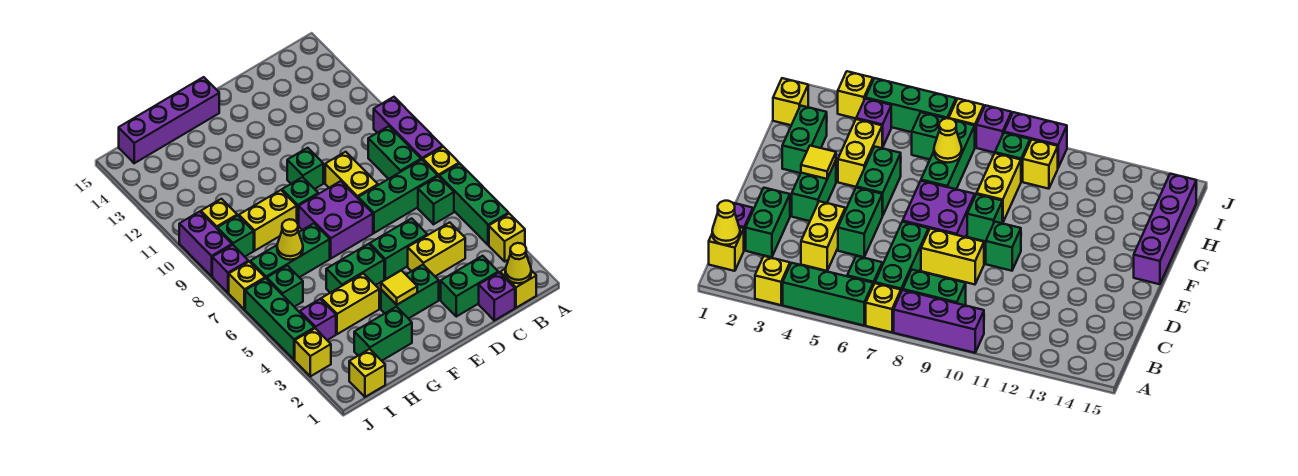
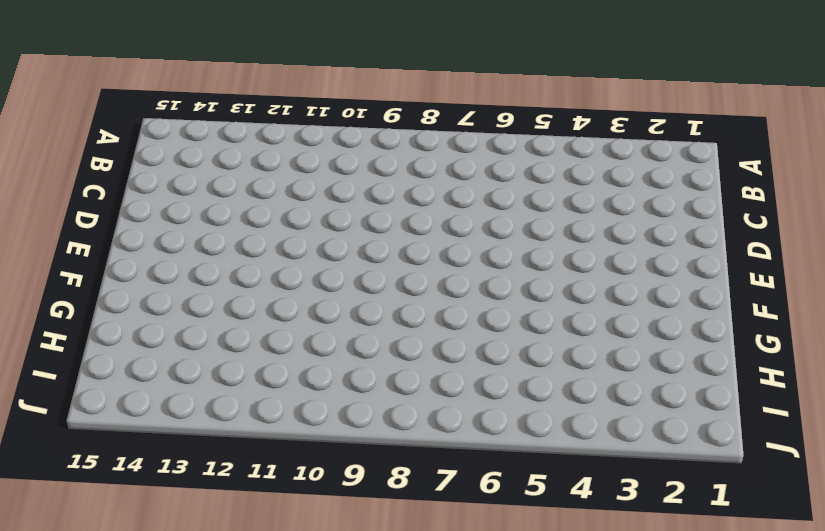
none -> yellow brick A3 level 1
none -> green brick A4:A6 level 1
none -> yellow brick A7 level 1
none -> purple brick A8:A10 level 1

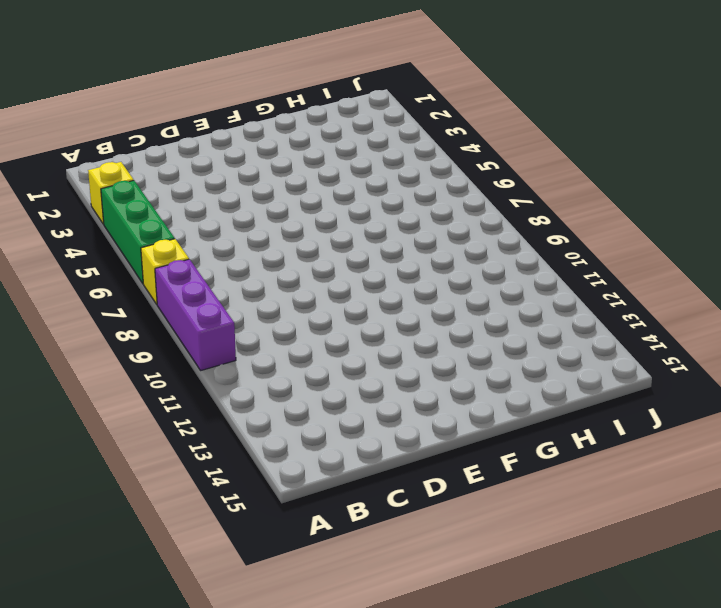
none -> yellow brick B1 level 1
none -> green brick B6 level 1
none -> green brick B7:D7 level 1
none -> green brick B8:B9 level 1

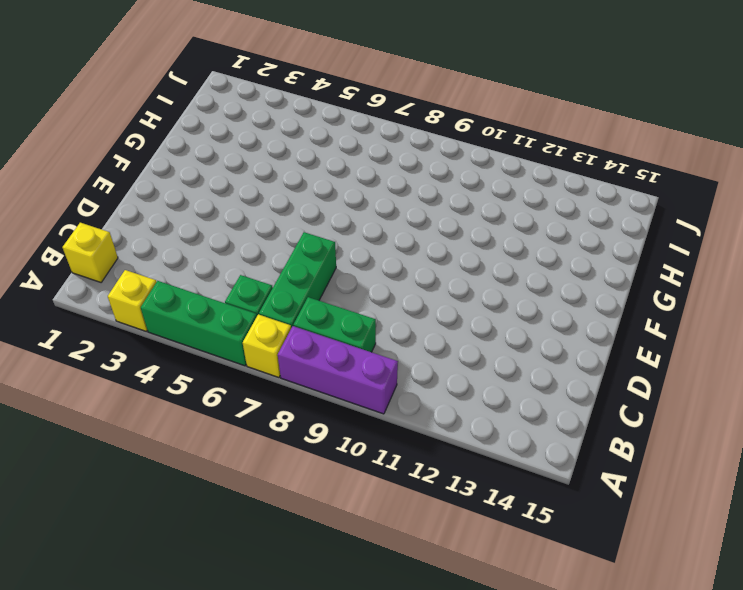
none -> purple brick C1 level 1
none -> green brick C2:D2 level 1
none -> yellow brick C4:D4 level 1
none -> green brick D5:E5 level 1

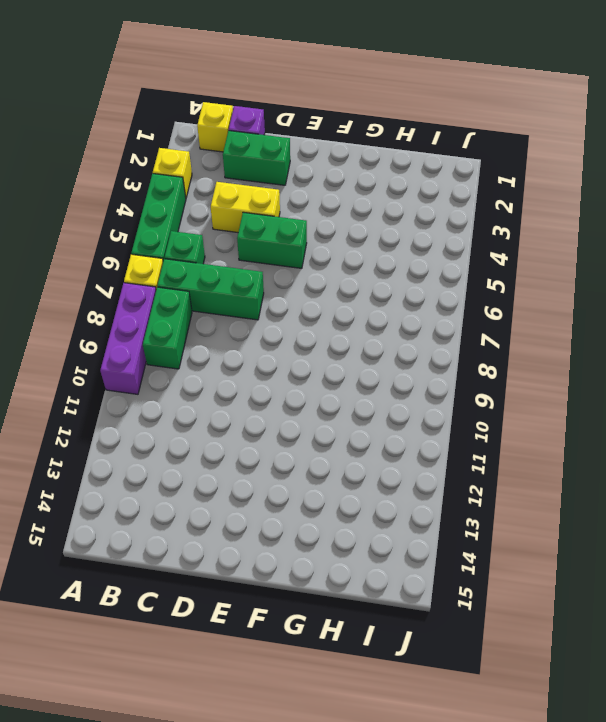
none -> yellow brick D8:D9 level 1
none -> green brick E3:F3 level 1
none -> purple brick E7:F8 level 1
none -> green brick E10 level 1

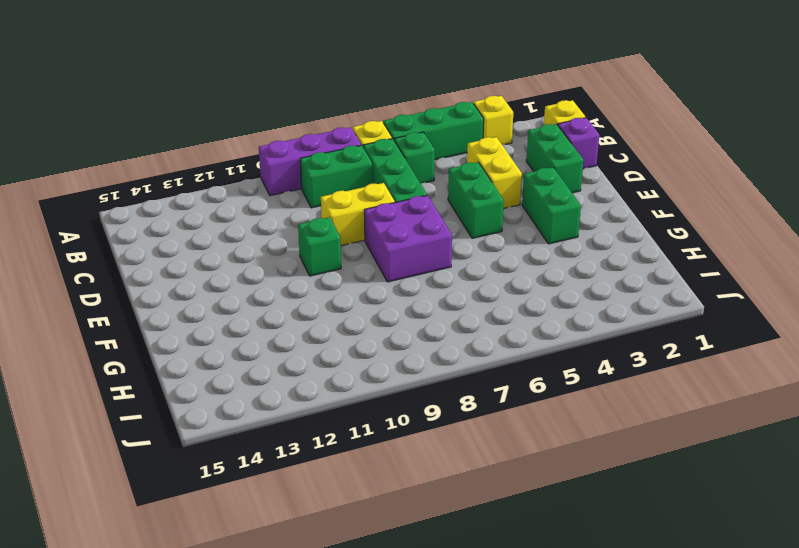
none -> green brick F5:G5 level 1
none -> green brick F9 level 1
none -> purple brick F15:I15 level 1
none -> green brick G2:H2 level 1

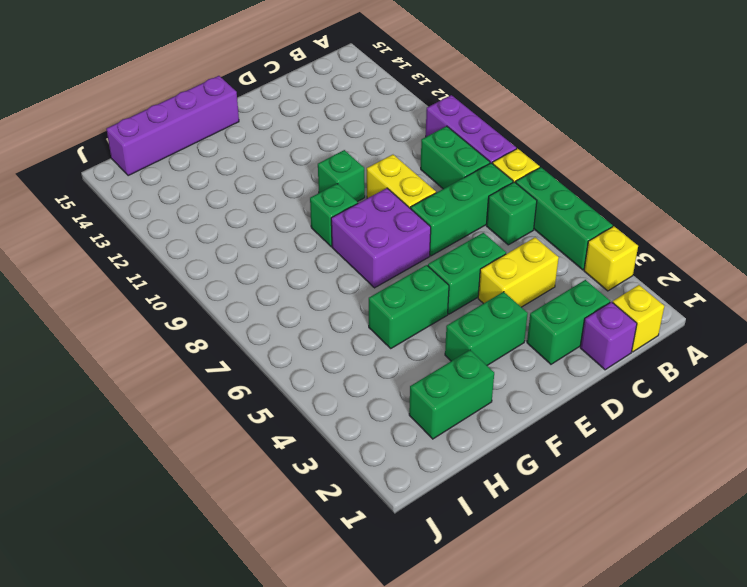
none -> yellow brick G4:H4 level 1
none -> green brick G7:I7 level 1
none -> yellow brick G9:H9 level 1
none -> yellow brick I1 level 1

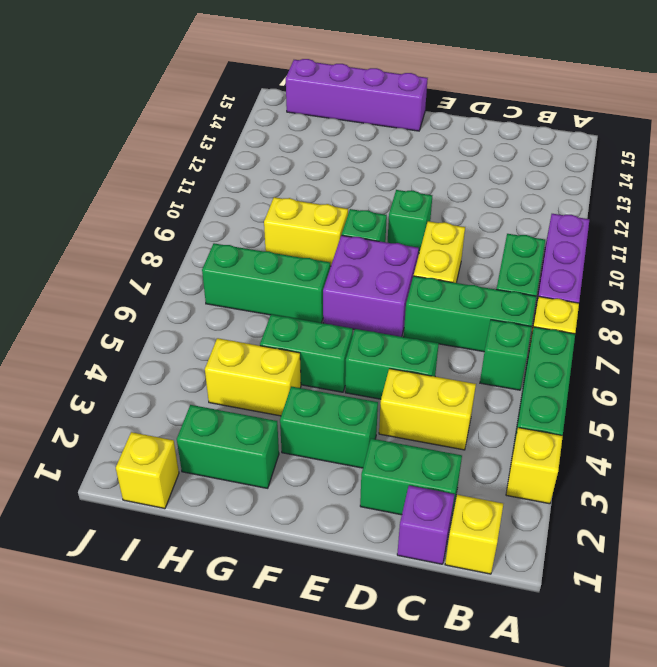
none -> purple brick I4 level 1
none -> green brick I6 level 1
none -> green brick I9 level 1
none -> yellow brick I10 level 1

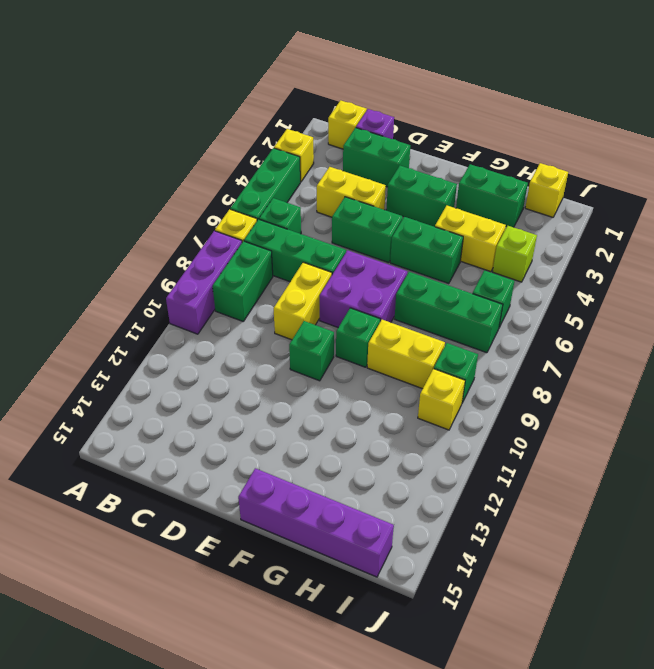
lime brick I4 level 1 -> purple brick I4 level 1
none -> yellow brick J3 level 1
none -> green brick J4:J6 level 1
none -> yellow brick J7 level 1
none -> purple brick J8 level 1

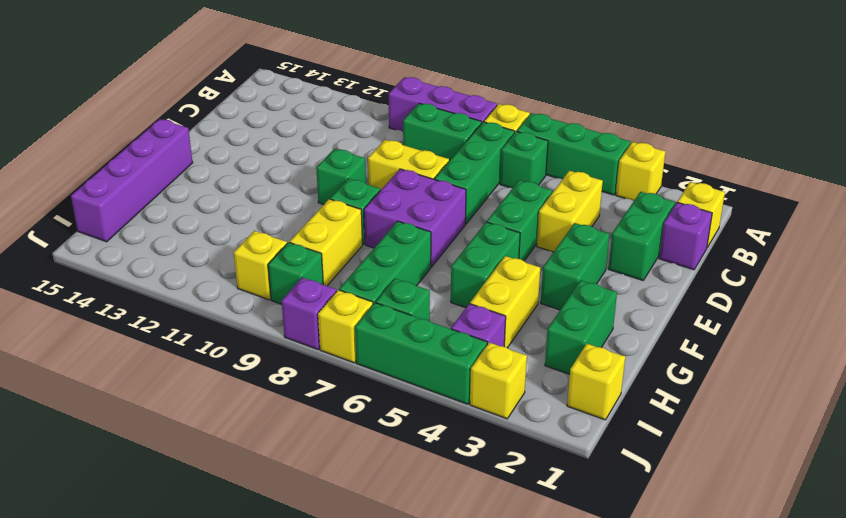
none -> purple brick J9:J10 level 1
none -> yellow cone B1 level 2
none -> yellow tile F3 level 2
none -> yellow cone H7 level 2

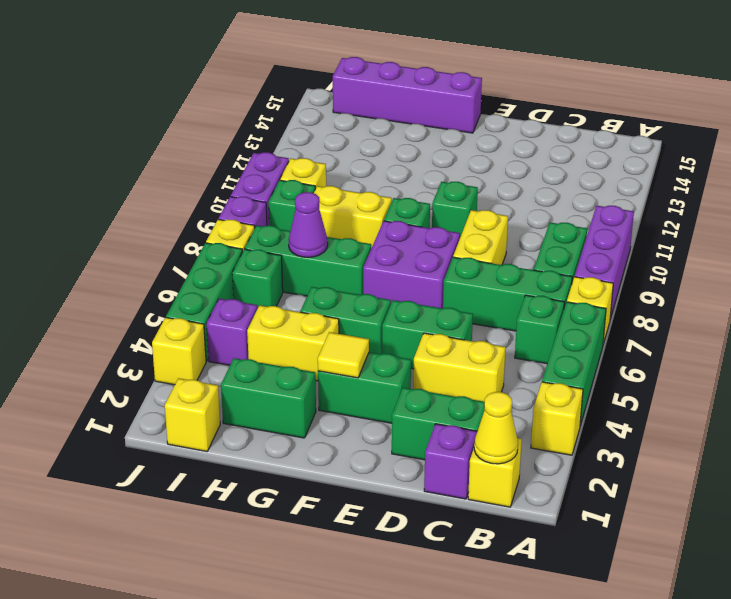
purple cone H7 level 2 -> yellow cone H7 level 2

